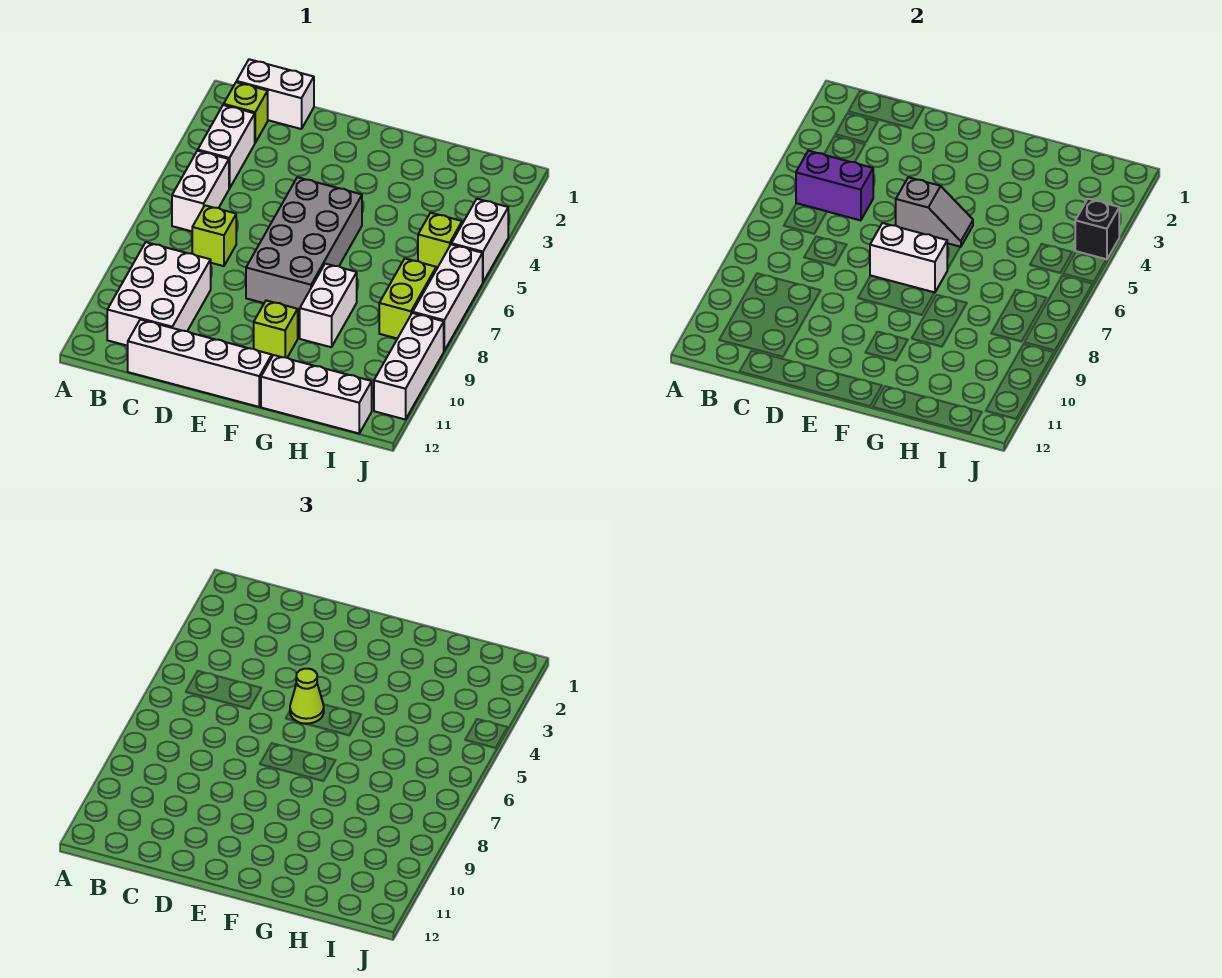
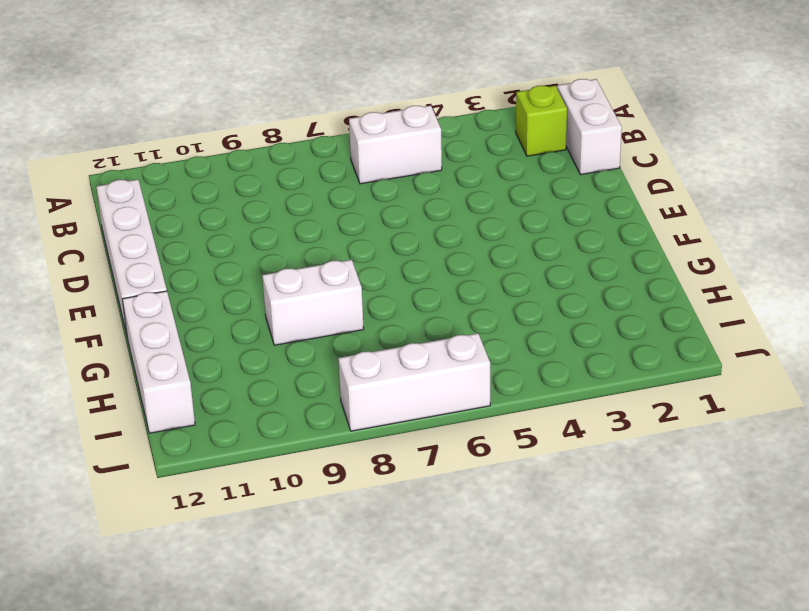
none -> white brick B3:B4 level 1
none -> white brick B9:C11 level 1
none -> lime brick C7 level 1

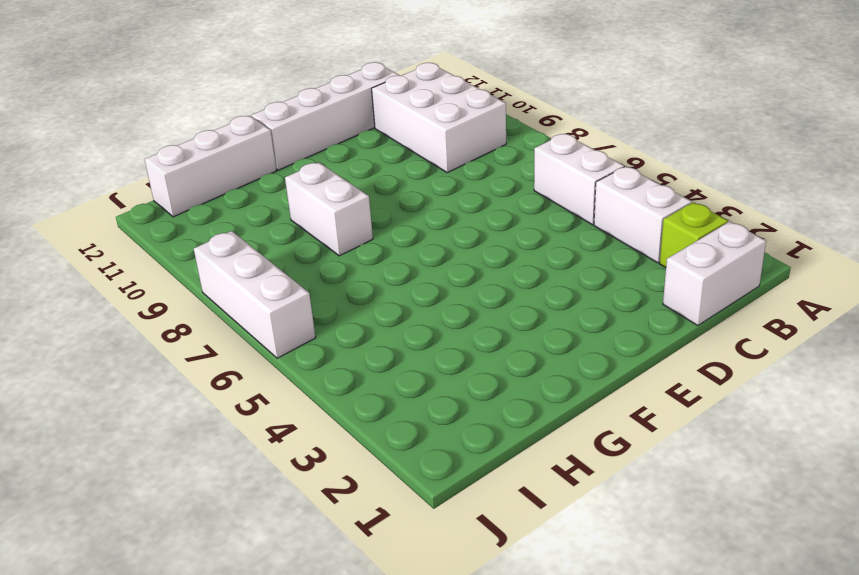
none -> lime brick C7 level 1
none -> grey brick E5:F8 level 1
none -> lime brick F10 level 1

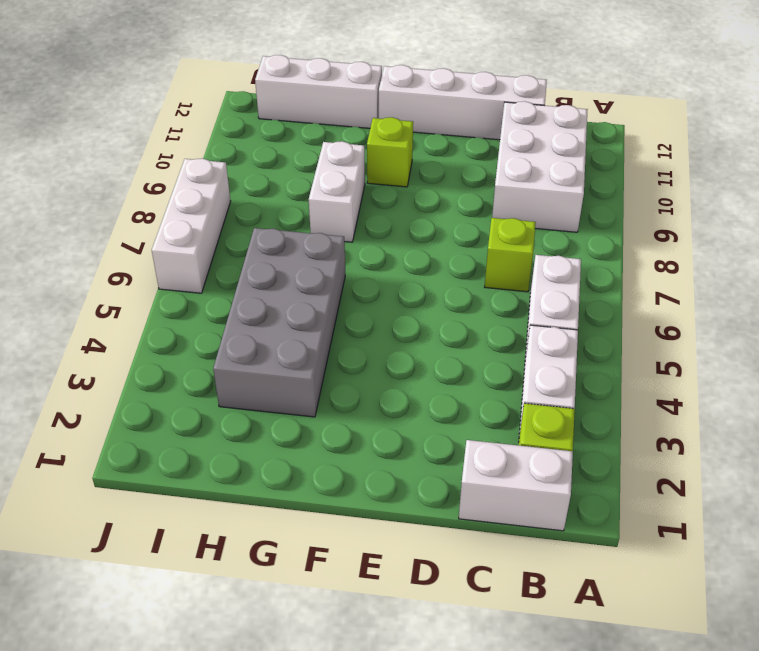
grey brick G3:H6 level 1 -> grey brick E5:F8 level 1
none -> lime brick I5 level 1
none -> lime brick I7:I8 level 1
none -> white brick J4:J5 level 1

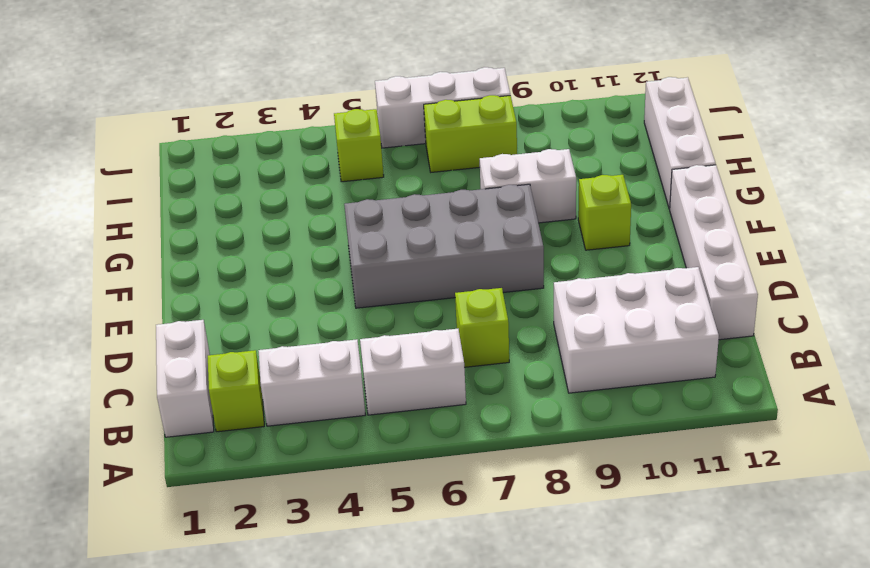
none -> white brick J4:J5 level 1
none -> white brick J9:J11 level 1
none -> purple brick B5:C5 level 2

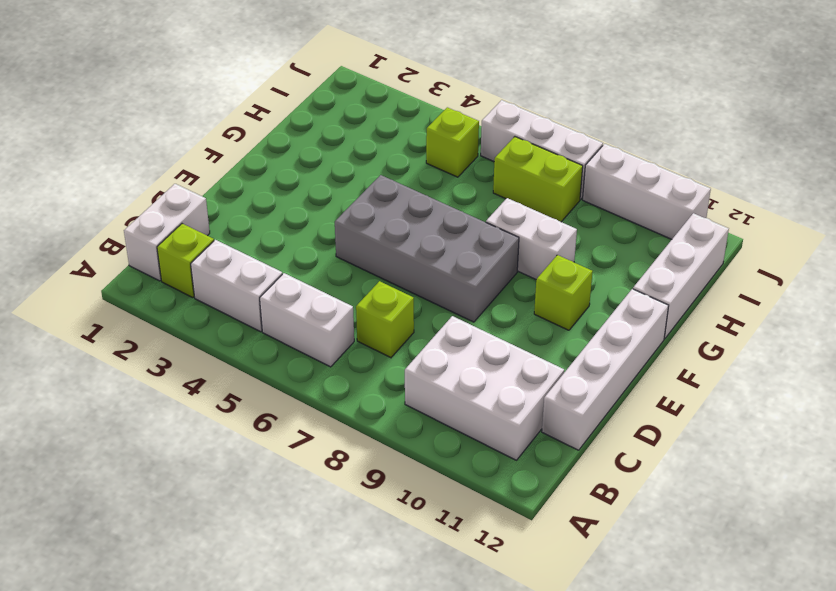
none -> white brick J4:J5 level 1
none -> purple brick B5:C5 level 2
none -> grey slope E5:F5 level 2 top E

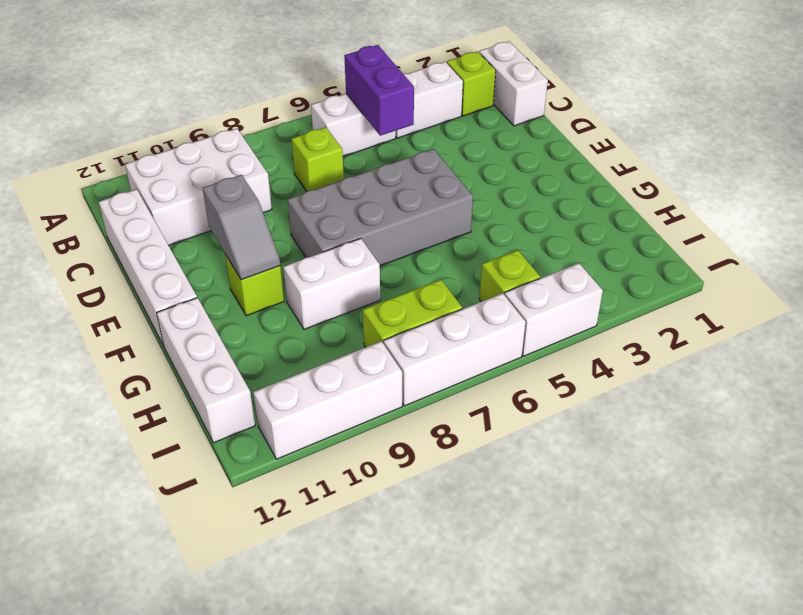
grey slope E10:F10 level 2 top E -> grey slope E5:F5 level 2 top E
none -> white brick E7:F7 level 2
none -> black brick J4 level 2
none -> lime cone E5 level 3

